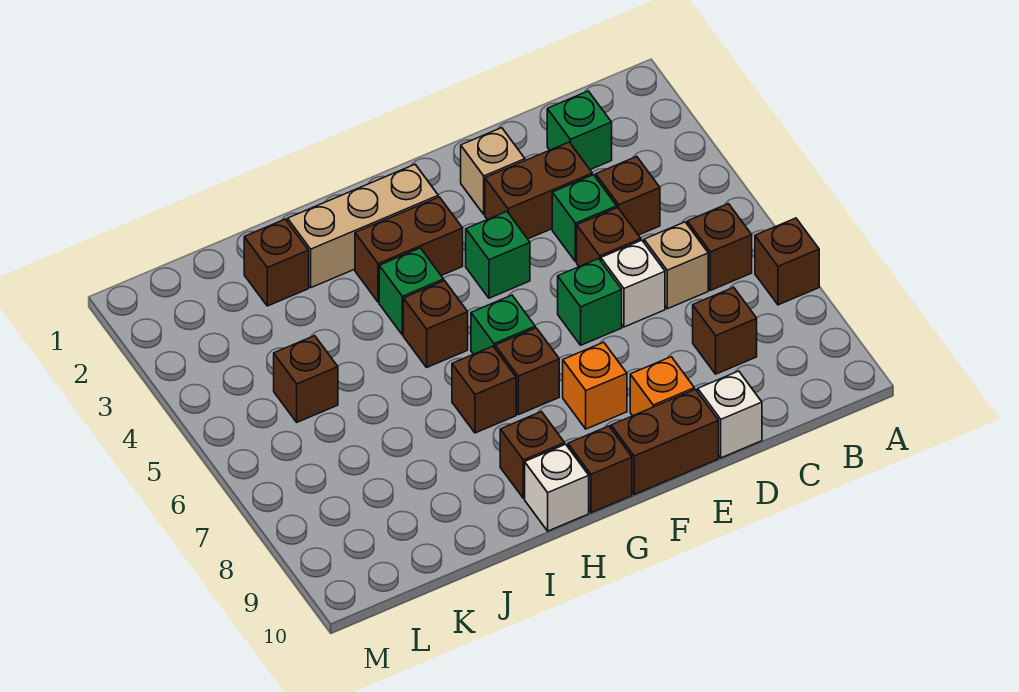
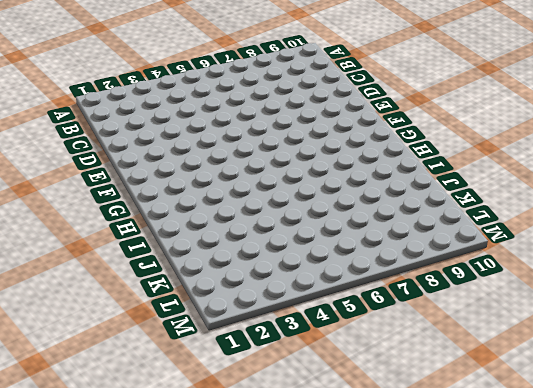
none -> brown brick A7 level 1
none -> brown brick B6 level 1
none -> green brick C2 level 1

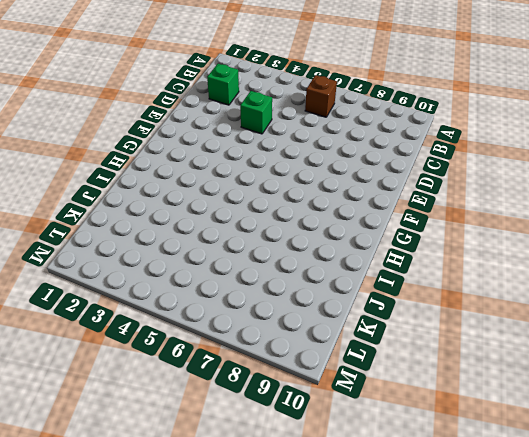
none -> brown brick A7 level 1
none -> brown brick C4 level 1
none -> tan brick C6 level 1

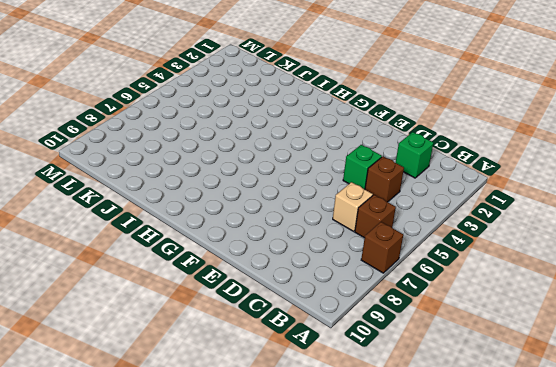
none -> brown brick C8 level 1
none -> brown brick D3:E3 level 1
none -> brown brick D5 level 1

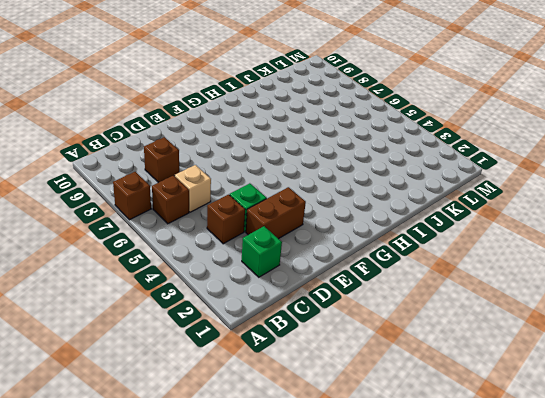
none -> brown brick D5 level 1
none -> white brick D6 level 1
none -> white brick D10 level 1

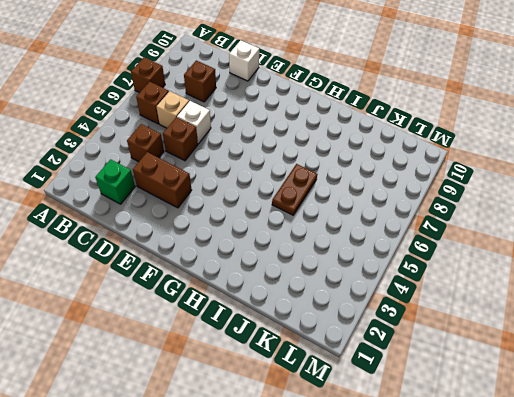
brown plate I5:I6 level 1 -> none
none -> green brick D4 level 1
none -> tan brick E2 level 1
none -> green brick E6 level 1

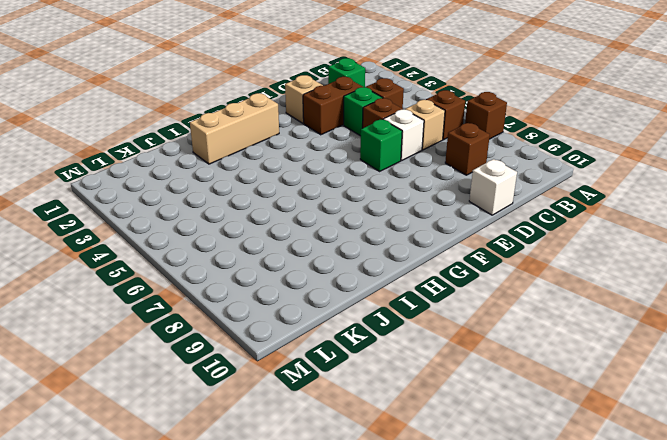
none -> orange brick E9 level 1
none -> brown brick E10:F10 level 1
none -> green brick F4 level 1

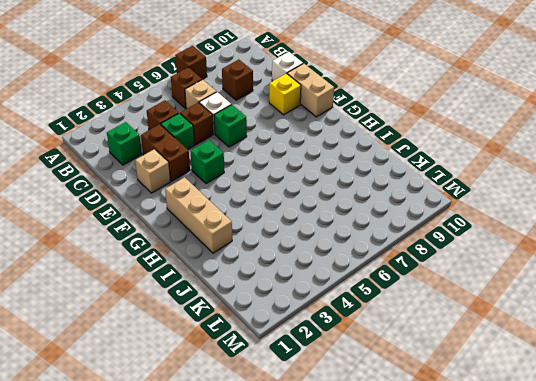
yellow brick E9 level 1 -> orange brick E9 level 1
tan brick E10:F10 level 1 -> brown brick E10:F10 level 1
none -> orange brick F8 level 1
none -> brown brick G3:H3 level 1
none -> green brick G6 level 1

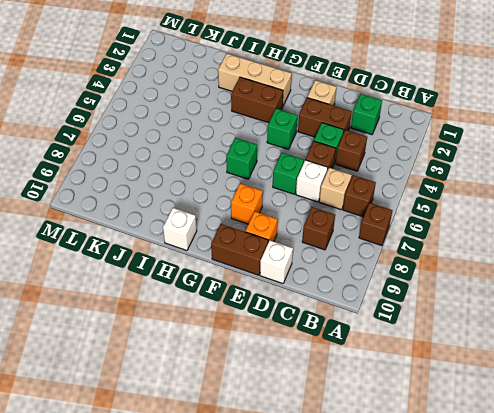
none -> brown brick G7 level 1
none -> brown brick G10 level 1
none -> green brick H4 level 1

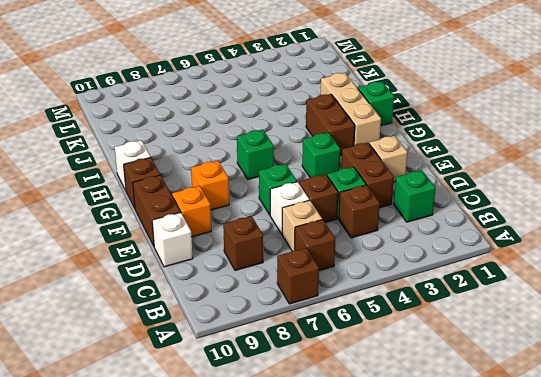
green brick H1 level 1 -> green brick H4 level 1
none -> brown brick G7 level 1
none -> brown brick H5 level 1
none -> brown brick H7 level 1

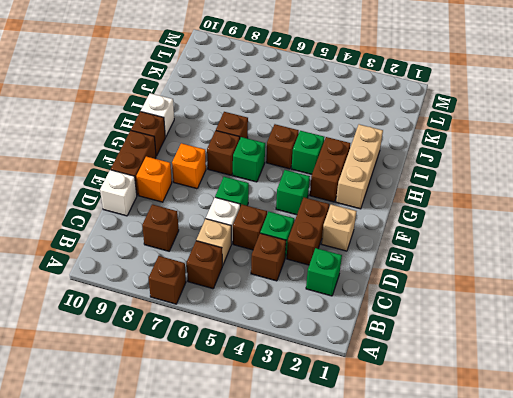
none -> brown brick H9 level 1
none -> brown brick J2 level 1
none -> brown brick K5 level 1

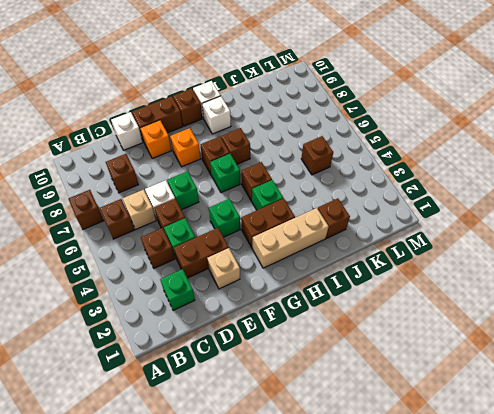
white brick H9 level 1 -> brown brick H9 level 1

